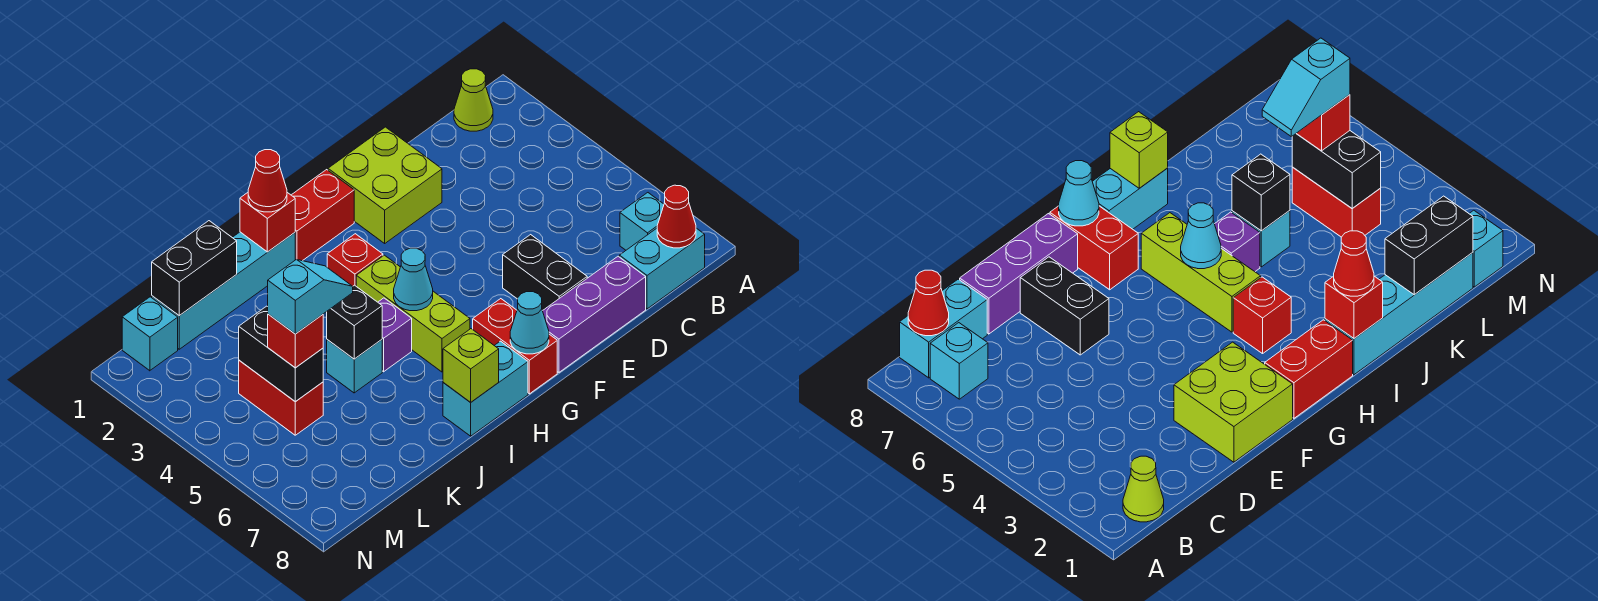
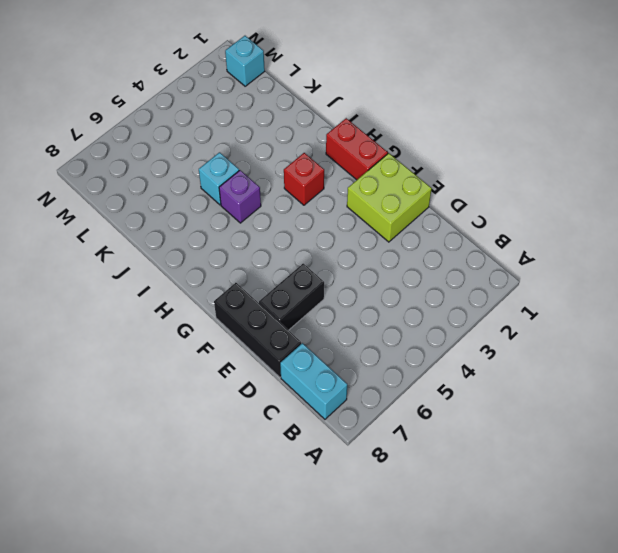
black brick D8:F8 level 1 -> purple brick D8:F8 level 1
none -> lime cone B1 level 1
none -> cyan brick B7 level 1
none -> red brick G7:G8 level 1

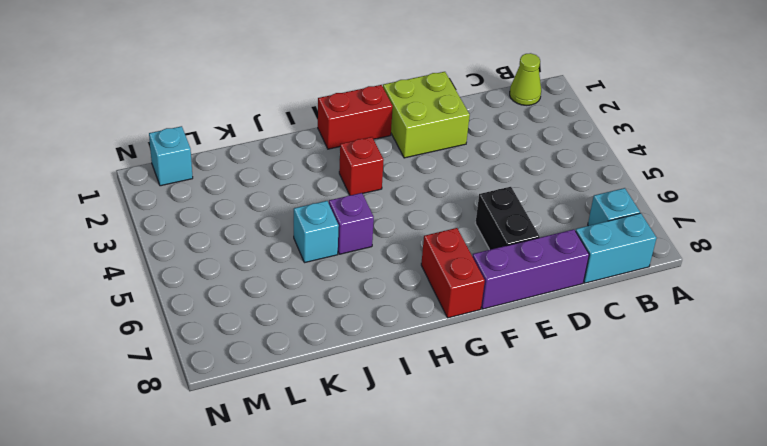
none -> lime brick H4:H6 level 1
none -> cyan brick H8:I8 level 1
none -> cyan brick I1:L1 level 1

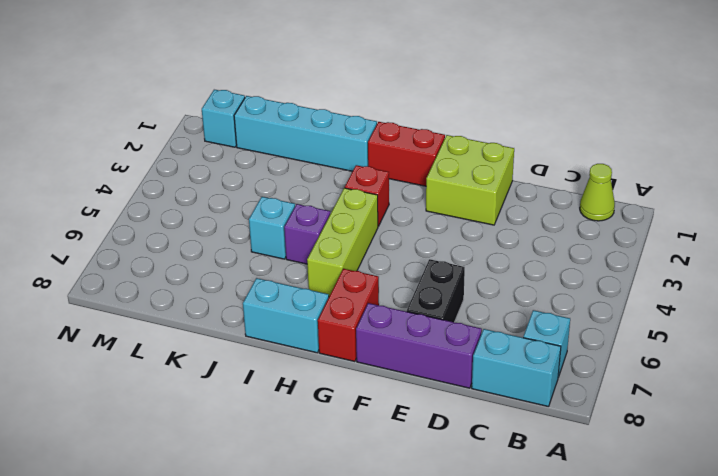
none -> red brick L4:L5 level 1
none -> red cone B8 level 2
none -> cyan cone G8 level 2

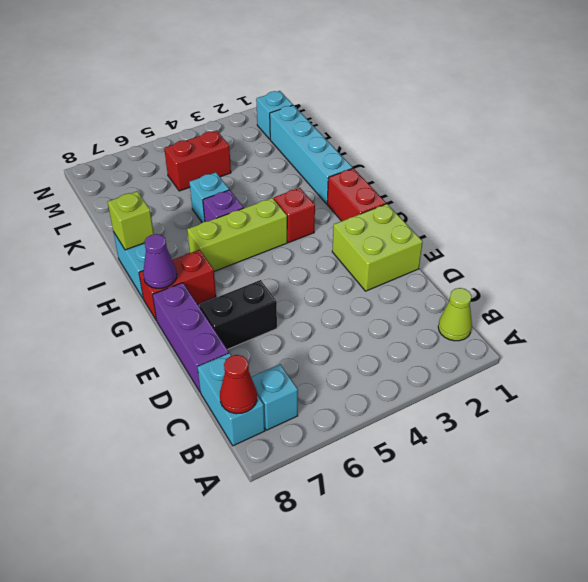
purple cone G8 level 2 -> cyan cone G8 level 2
none -> cyan cone H5 level 2
none -> red brick I1 level 2
none -> black brick J5 level 2

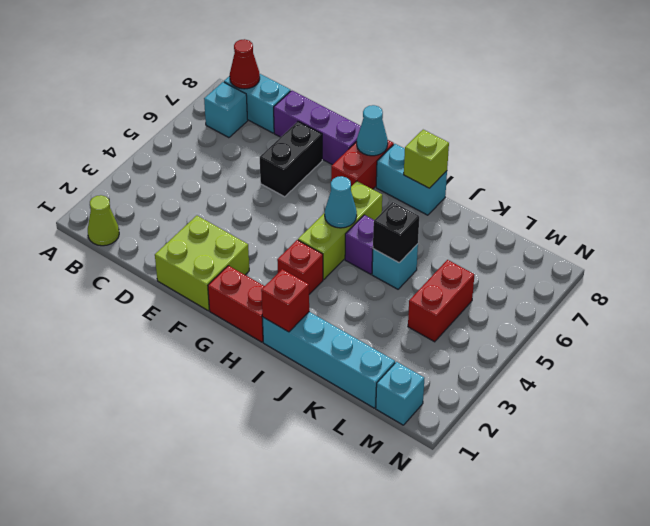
none -> black brick K1:L1 level 2
none -> black brick L4:L5 level 2
none -> red cone I1 level 3

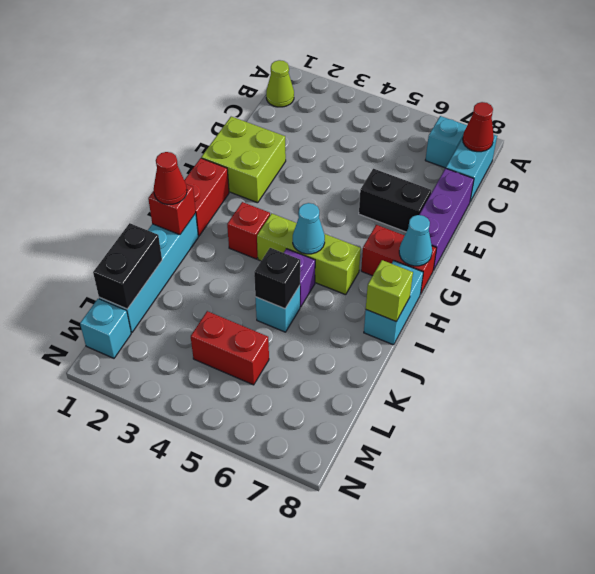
none -> black brick L4:L5 level 2
none -> red brick L5 level 3
none -> cyan slope K5:L5 level 4 top L

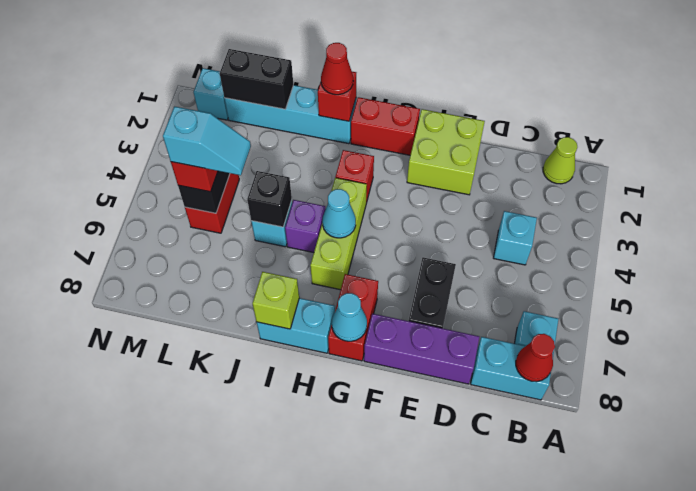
cyan brick C4 level 1 -> none

